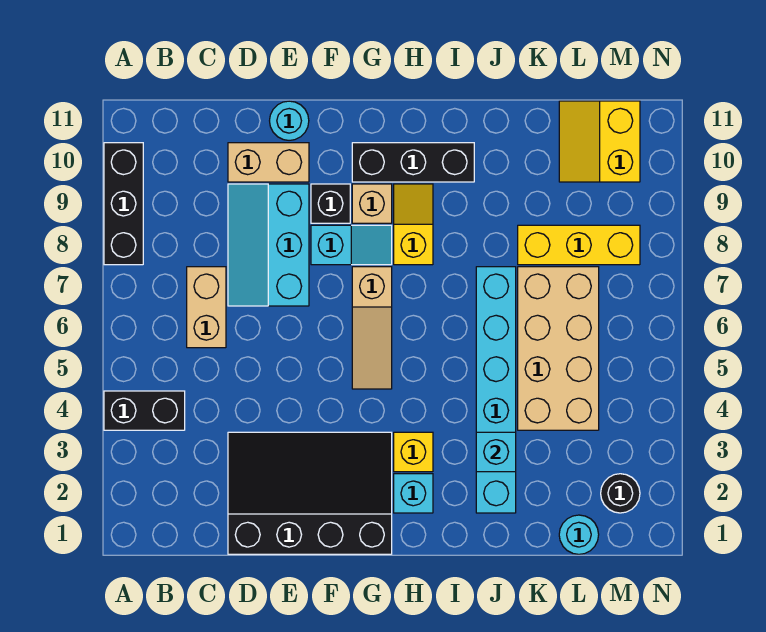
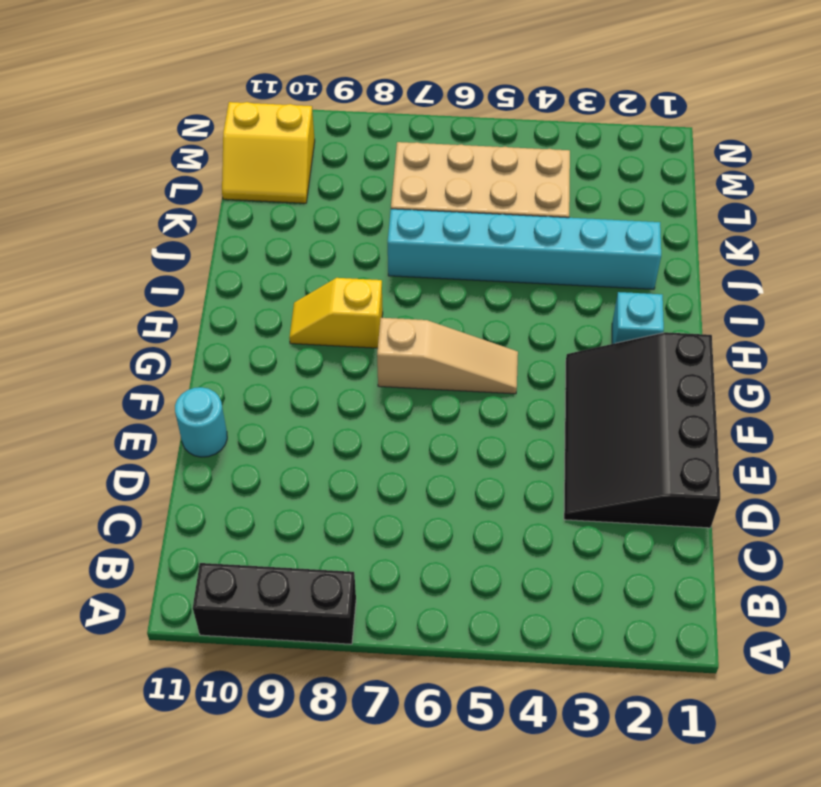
none -> black brick A4:B4 level 1
none -> tan brick C6:C7 level 1
none -> cyan slope D7:E9 level 1 top E

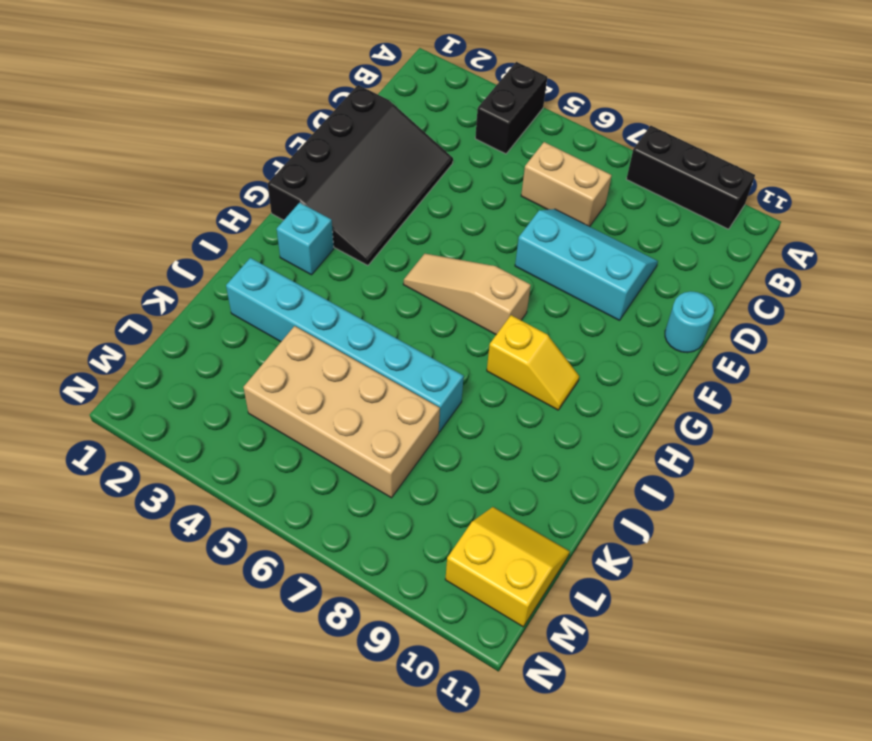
none -> tan brick D10:E10 level 1
none -> cyan slope F8:G8 level 1 top F
none -> black brick F9 level 1

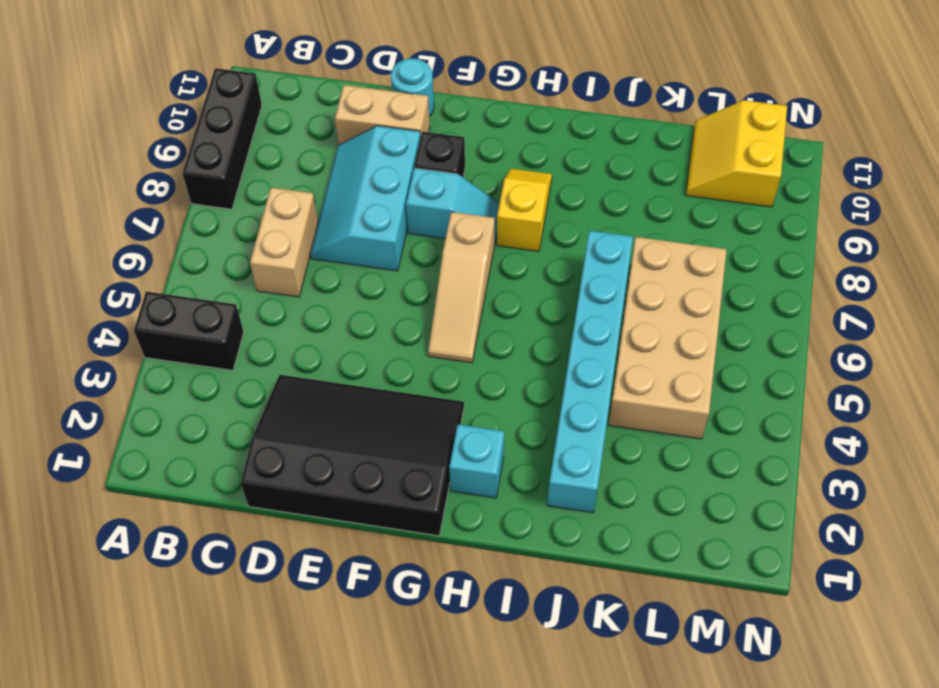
none -> tan brick G9 level 1
none -> black brick G10:I10 level 1
none -> yellow brick H3 level 1

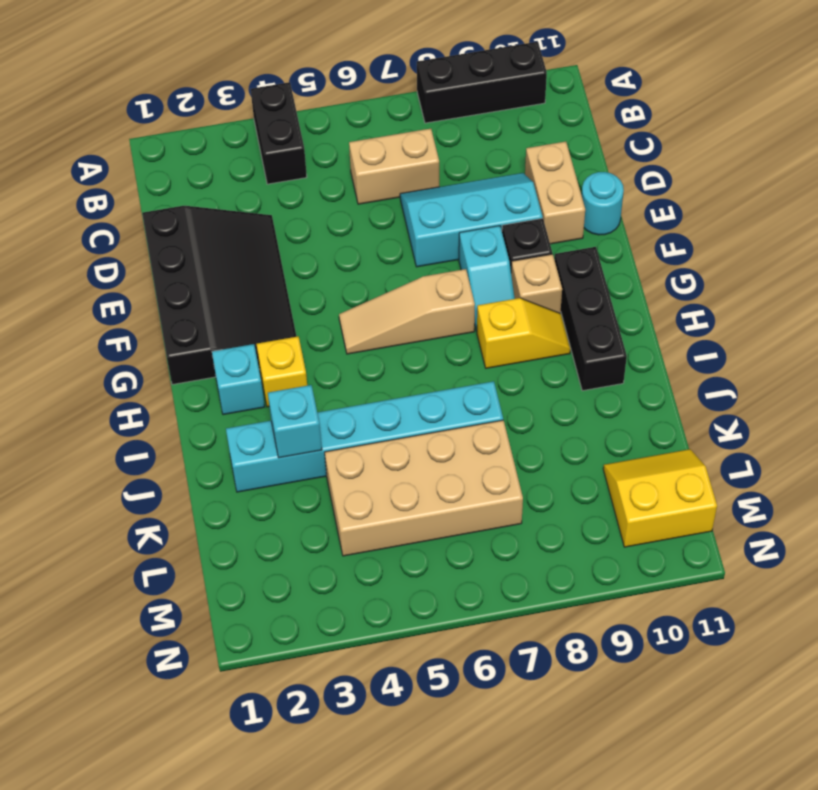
none -> yellow brick K8:M8 level 1
none -> cyan round brick L1 level 1
none -> black round brick M2 level 1

